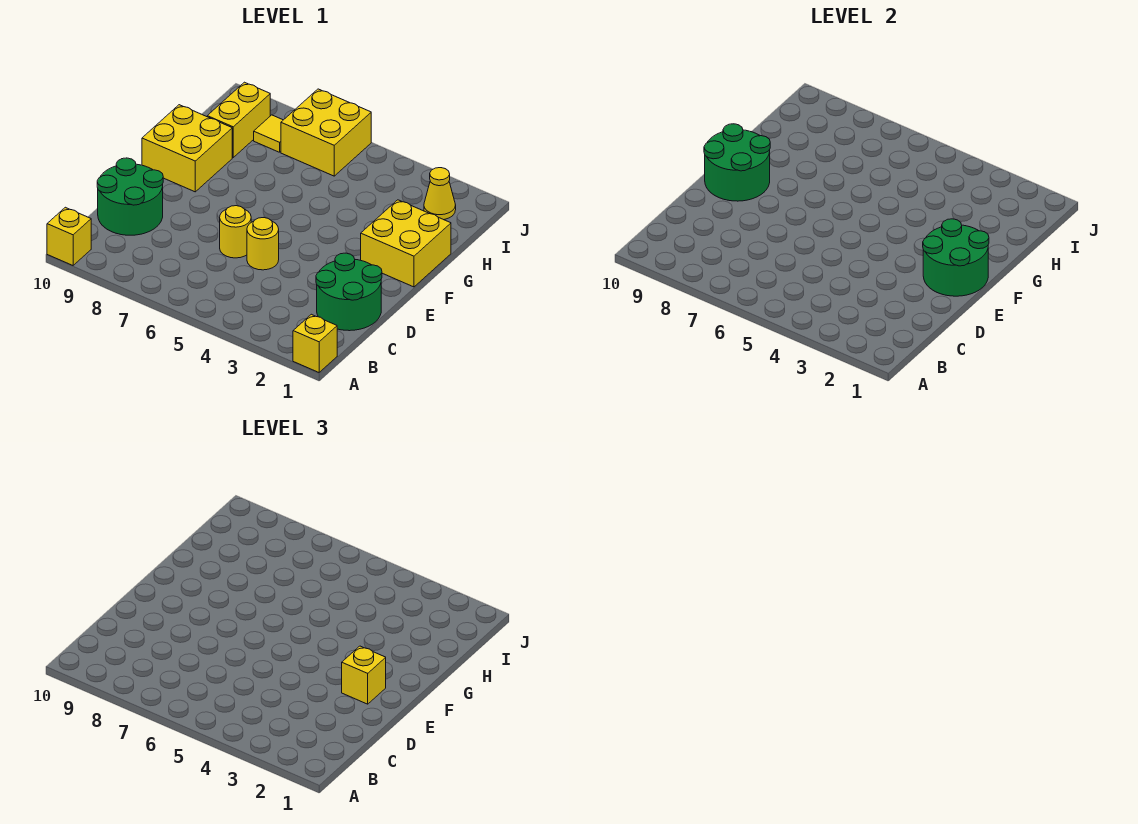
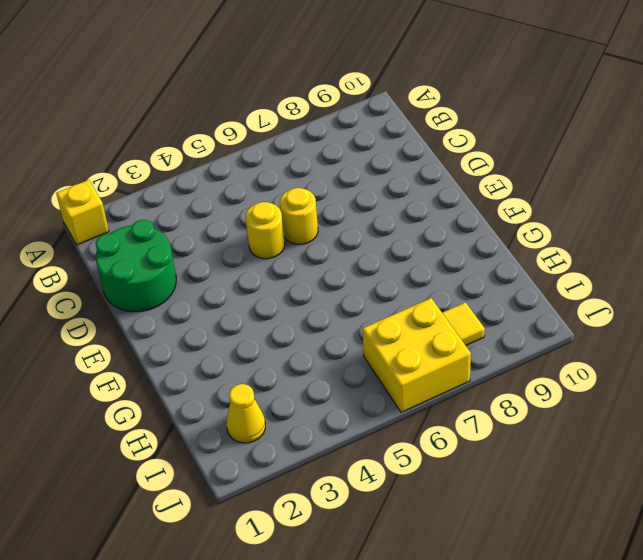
none -> yellow brick A10 level 1
none -> green round brick C9:D10 level 1
none -> yellow brick F1:G2 level 1

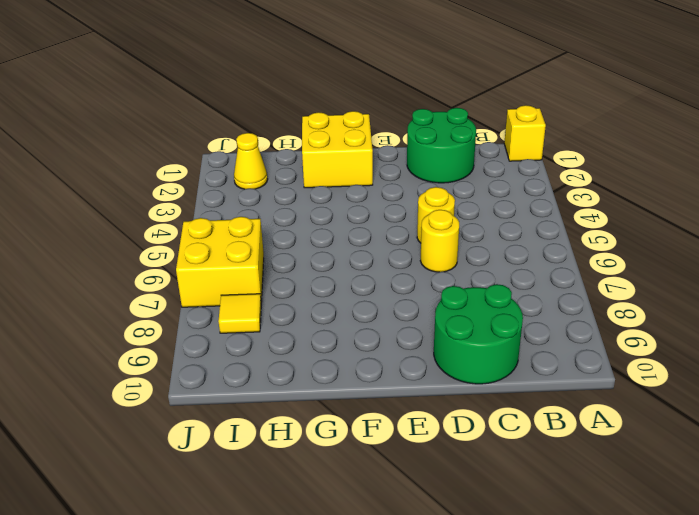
none -> yellow brick A10 level 1
none -> yellow brick F9:G10 level 1
none -> yellow brick H9:I9 level 1

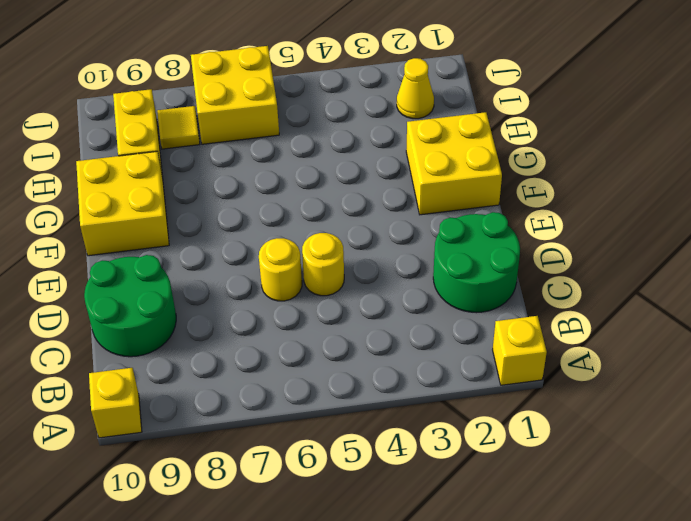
none -> green round brick E1:F2 level 2
none -> green round brick E9:F10 level 2
none -> yellow brick E2 level 3

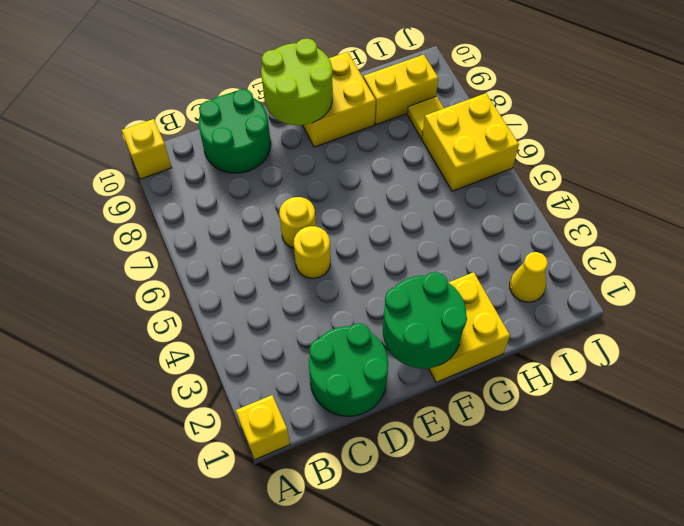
lime round brick E9:F10 level 2 -> green round brick E9:F10 level 2
none -> yellow brick E2 level 3

